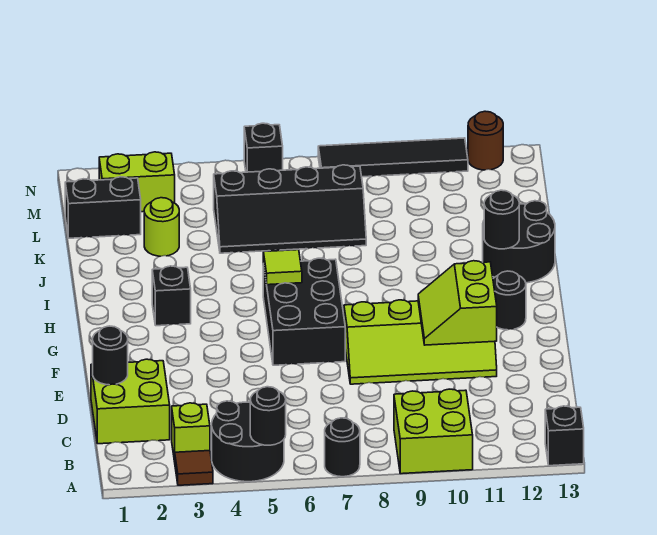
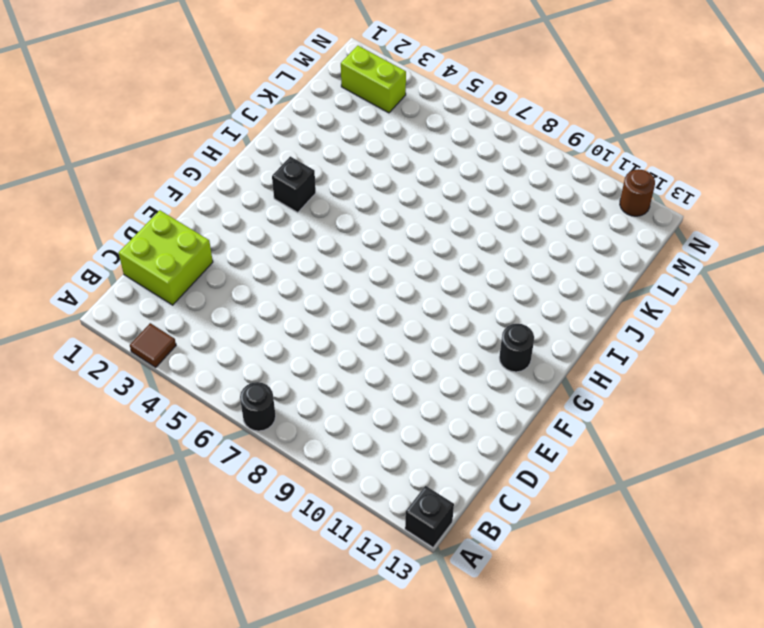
none -> black round brick A4:B5 level 1
none -> lime brick A9:B10 level 1
none -> lime brick B3 level 1

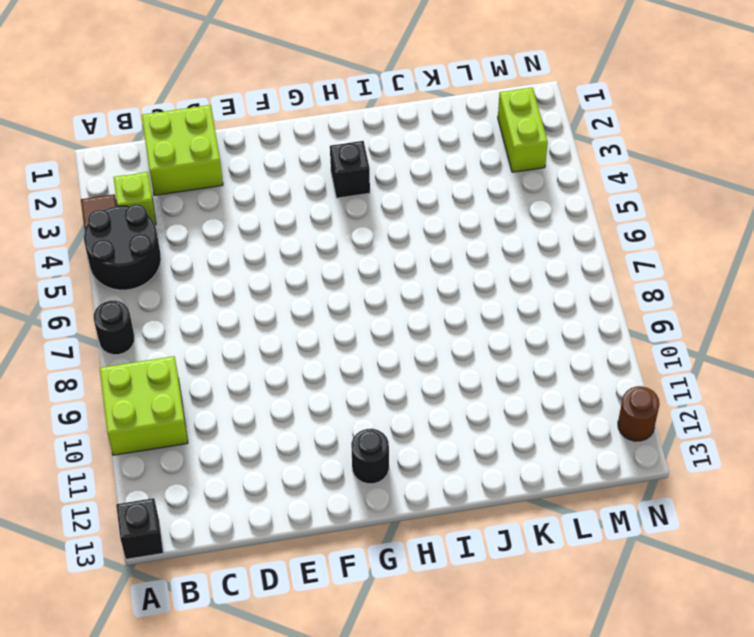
none -> lime slope E8:F11 level 1 top F
none -> black brick F6:H7 level 1
none -> black round brick I12:J13 level 1

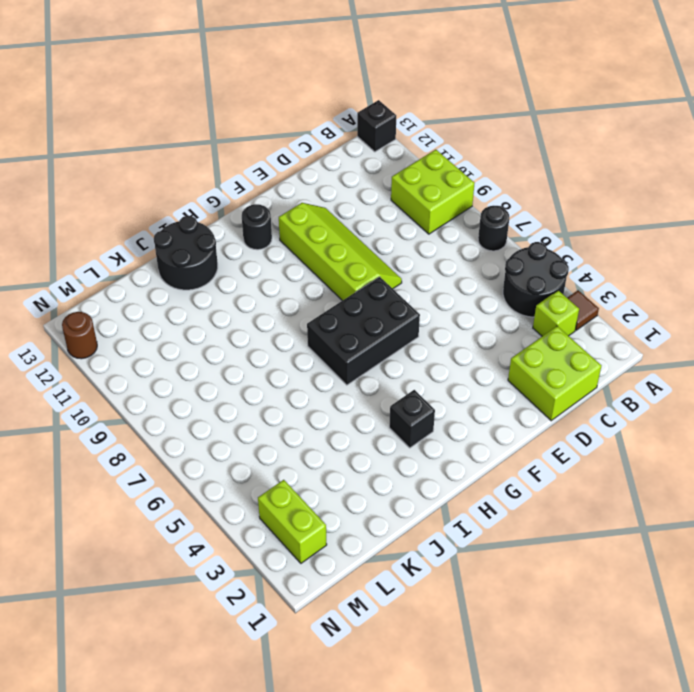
none -> lime round brick K3 level 1
none -> black slope K5:L8 level 1 top L
none -> black brick L1:L2 level 1

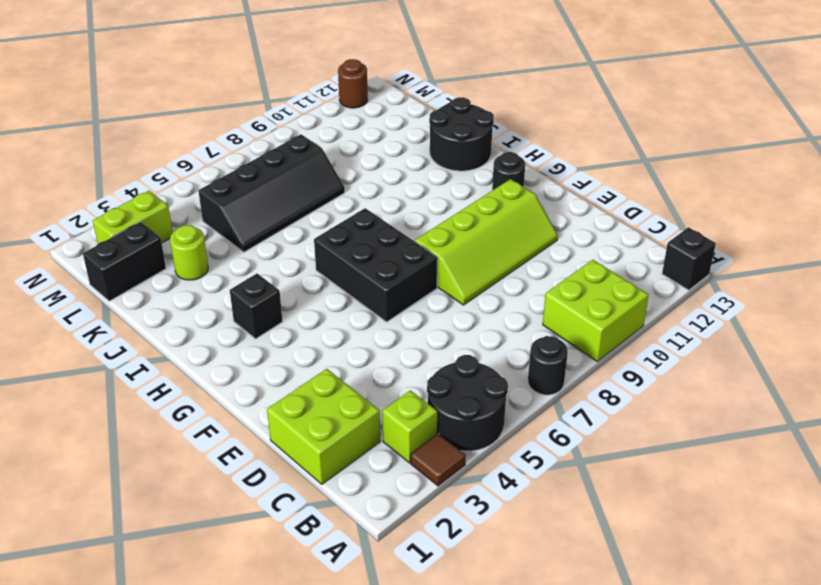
none -> black brick N6 level 1
none -> black tile N8:N11 level 1
none -> black round brick A5 level 2

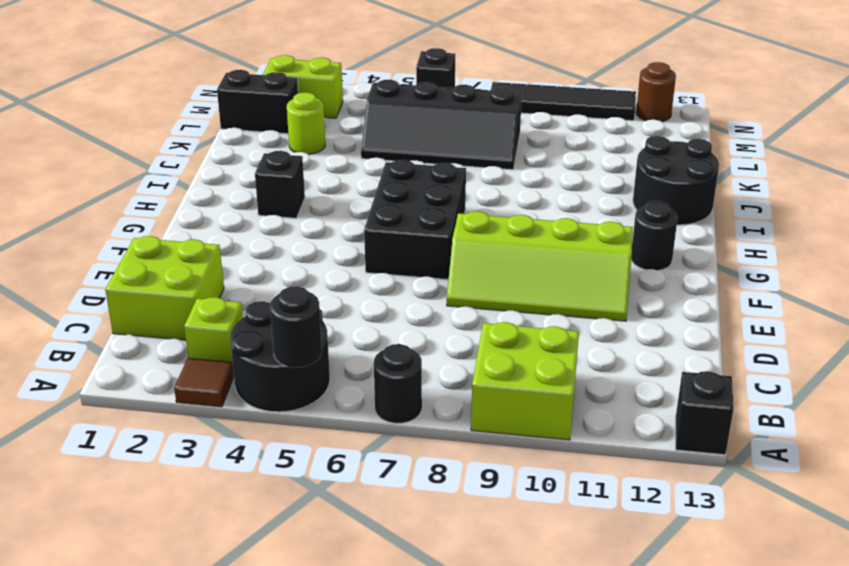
none -> black round brick D1 level 2
none -> lime slope E10:F11 level 2 top 11
none -> lime tile H6 level 2

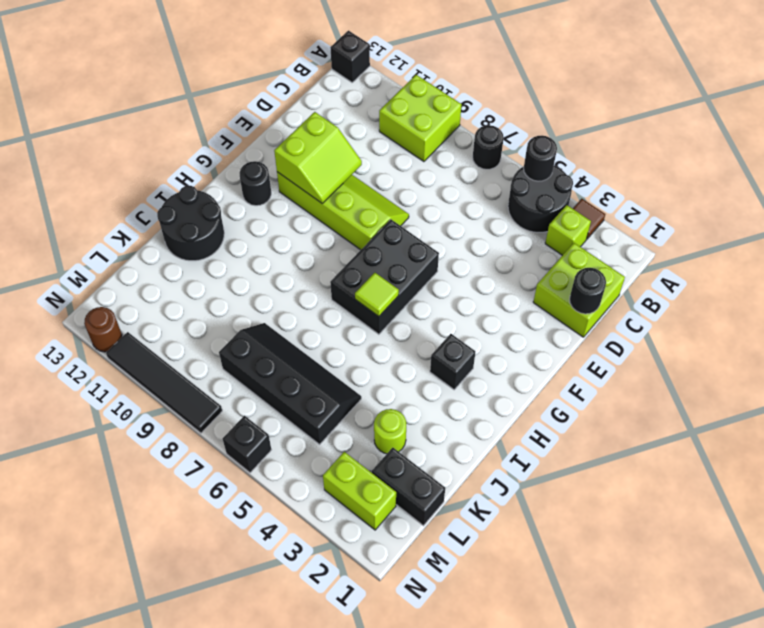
none -> black round brick I12 level 2

